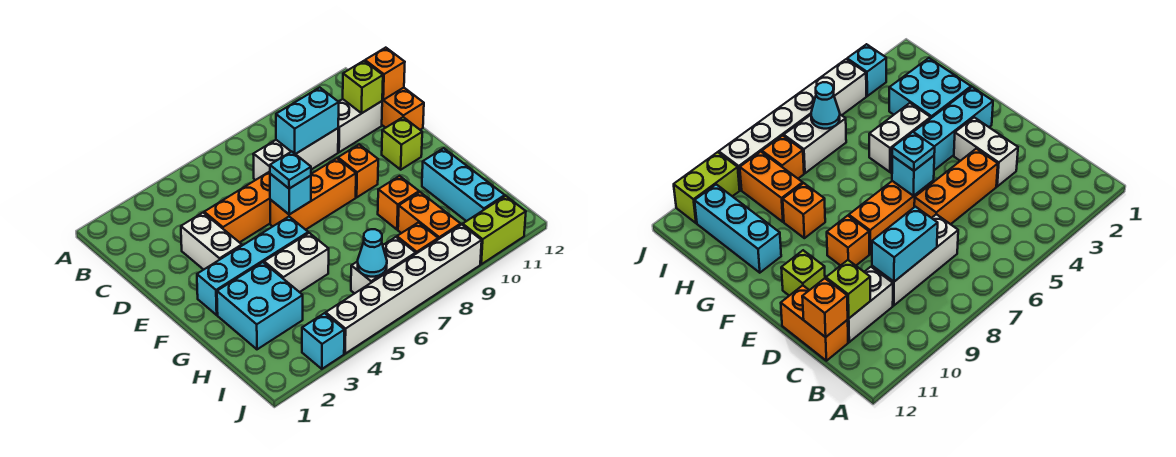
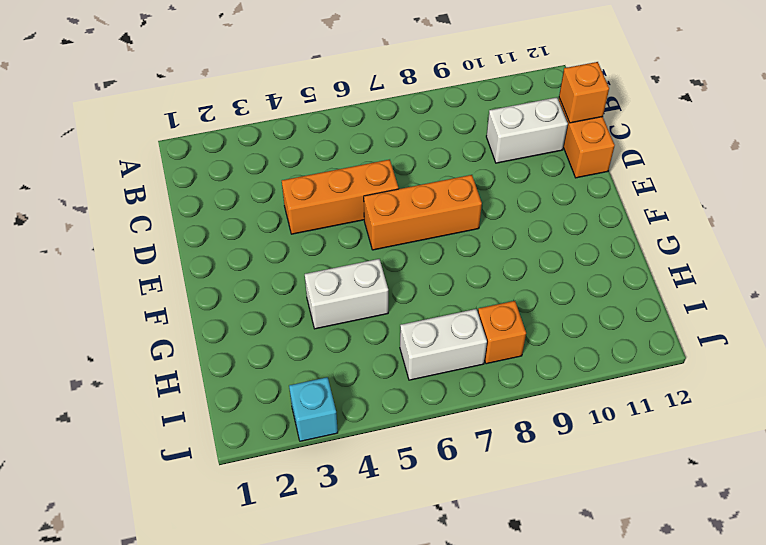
none -> white brick C7:C9 level 1
none -> white brick D3:E3 level 1
none -> orange brick E9 level 1

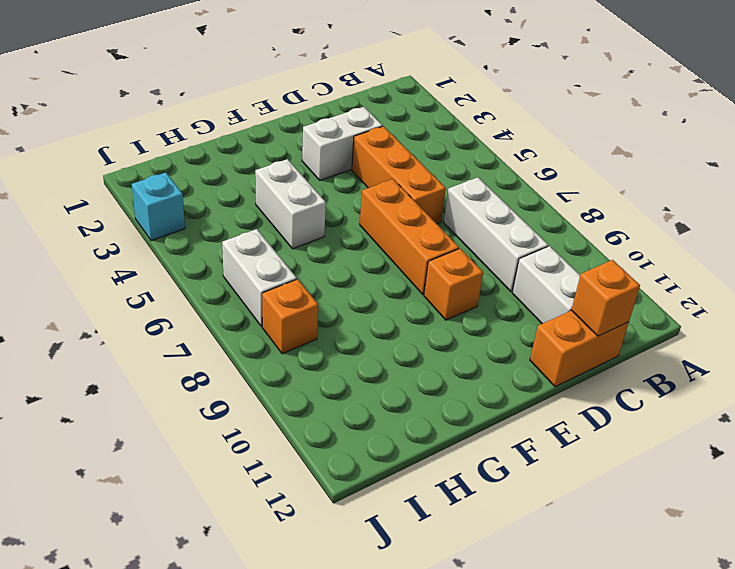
none -> lime brick E11 level 1
none -> cyan brick F2:F5 level 1
none -> cyan brick G2:H3 level 1

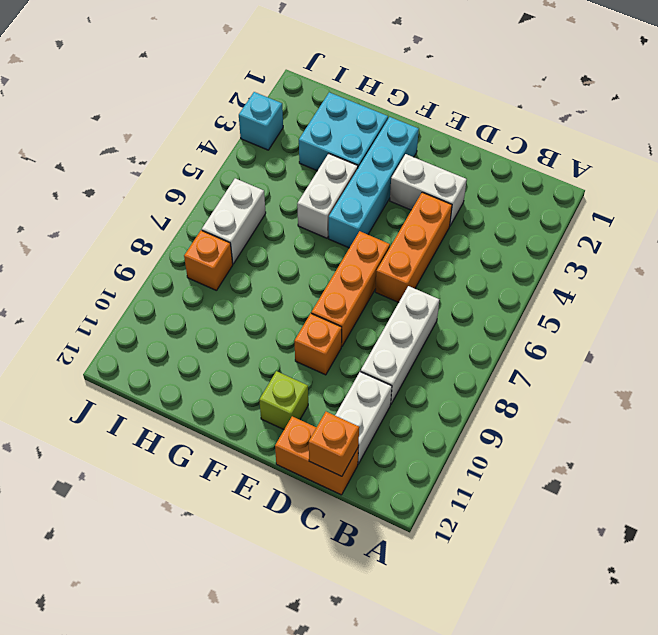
none -> orange brick G9 level 1
none -> cyan brick G11:I11 level 1
none -> orange brick H9:I9 level 1

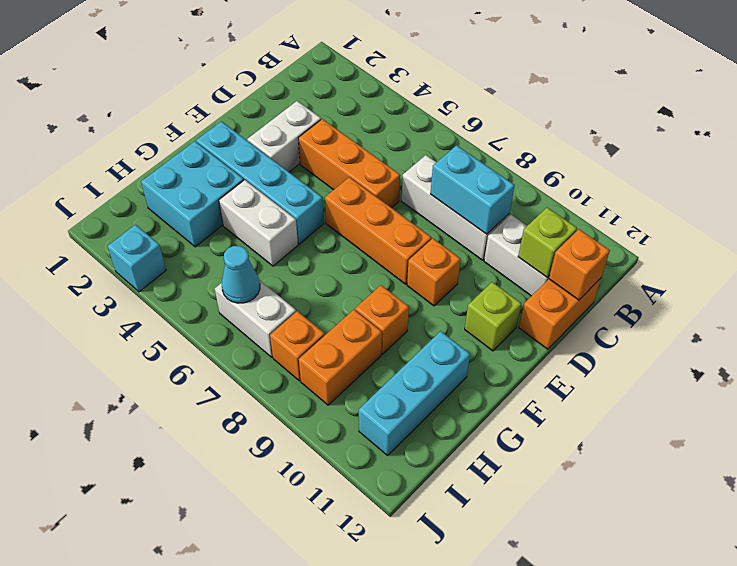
none -> white brick J4:J9 level 1
none -> lime brick J10:J11 level 1
none -> cyan brick E6 level 2

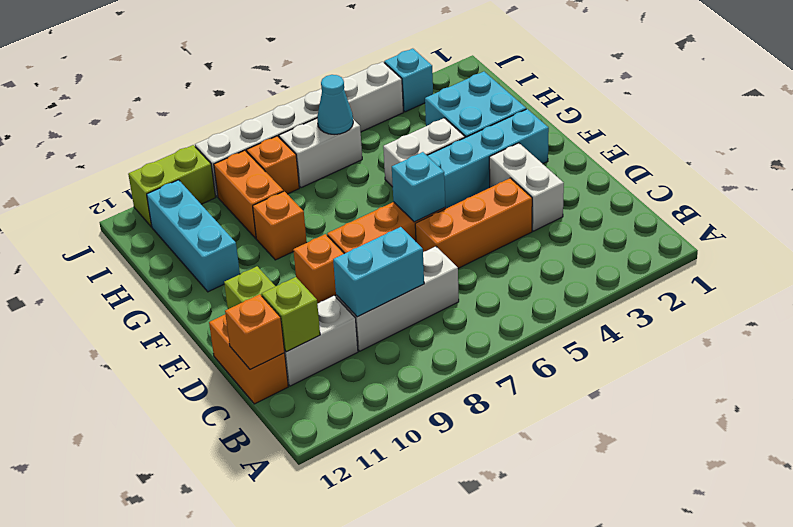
none -> cyan plate E6 level 3

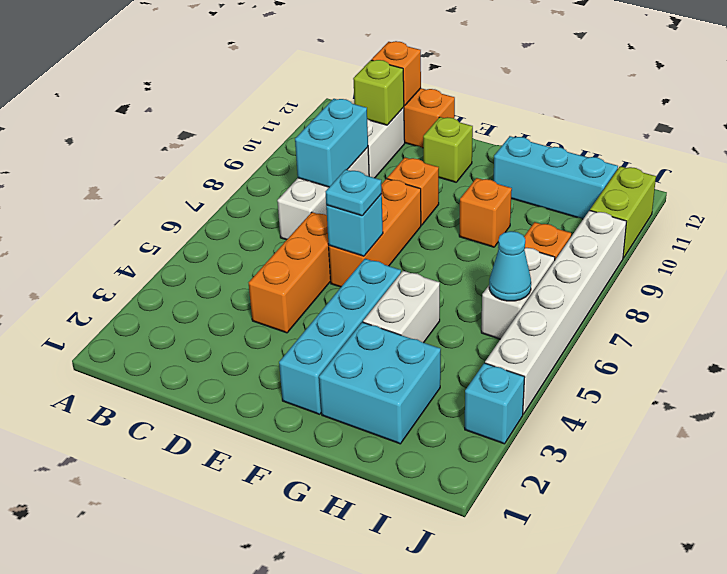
none -> white brick D3:E3 level 1
none -> orange brick H9:I9 level 1

